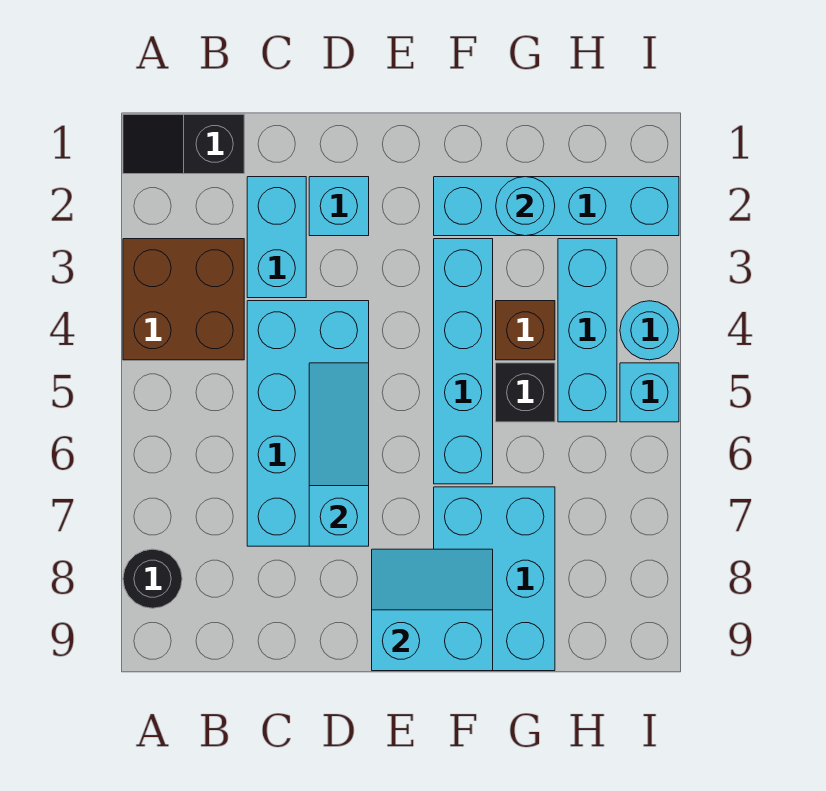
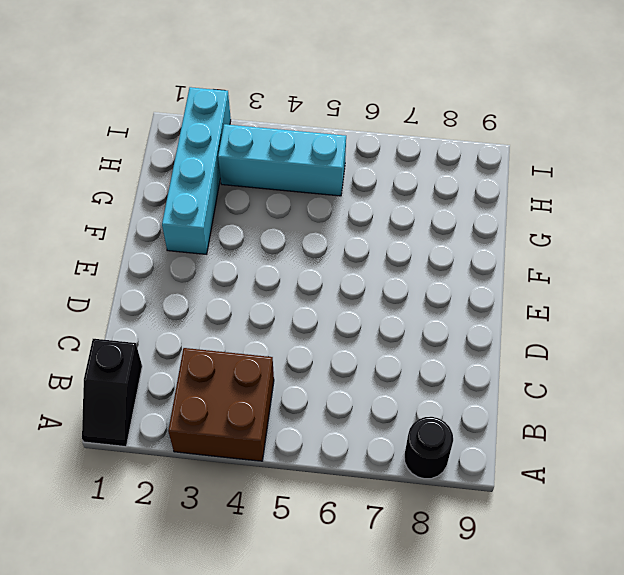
none -> cyan brick C2:C3 level 1
none -> cyan brick C4:D7 level 1
none -> cyan brick D2 level 1

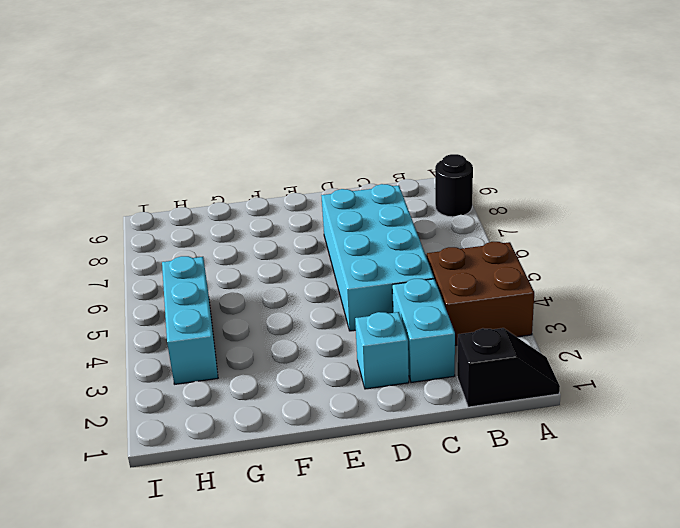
none -> cyan brick F2:I2 level 1
none -> cyan brick F3:F6 level 1
none -> cyan brick F7:G9 level 1

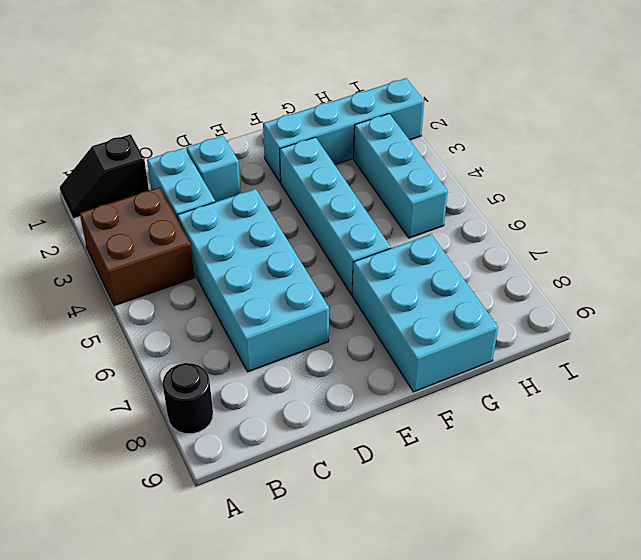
none -> brown brick G4 level 1
none -> black brick G5 level 1
none -> cyan round brick I4 level 1

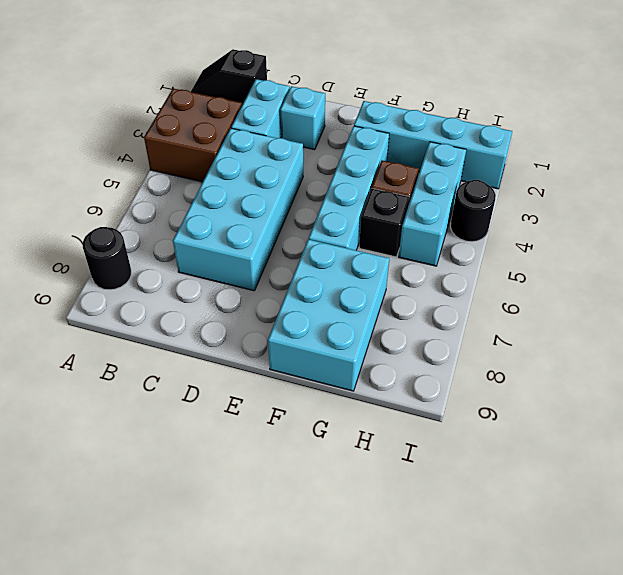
black round brick I4 level 1 -> cyan round brick I4 level 1
none -> cyan brick I5 level 1
none -> cyan slope D5:D7 level 2 top 7
none -> cyan slope E8:F9 level 2 top 9

